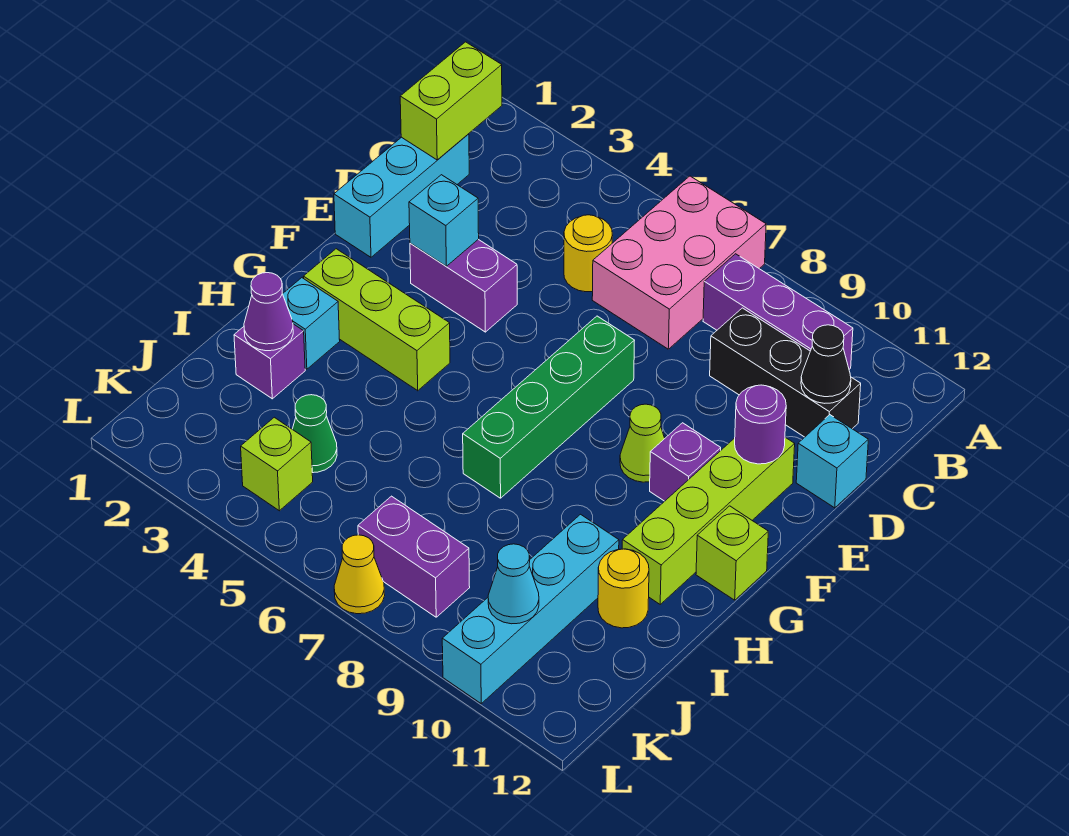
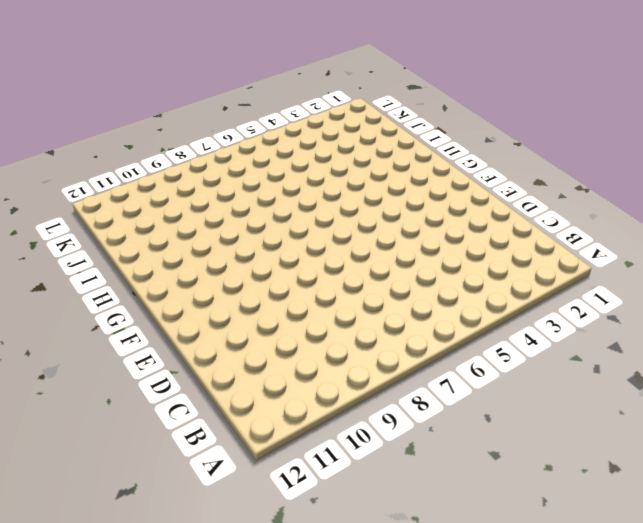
none -> pink brick A6:C7 level 1
none -> purple brick B8:B10 level 1
none -> cyan brick C1:E1 level 1

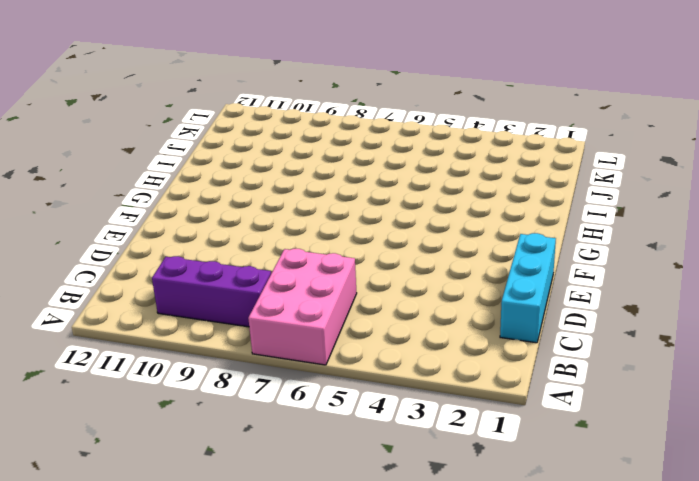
none -> yellow round brick C5 level 1
none -> black brick C9:C11 level 1
none -> cyan brick D12 level 1

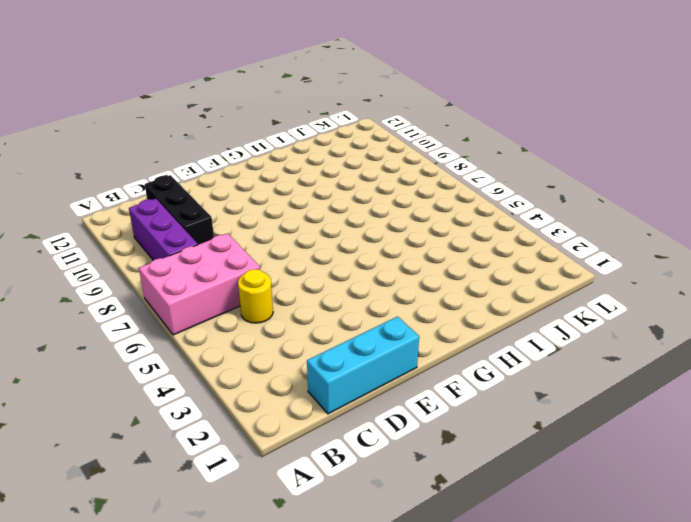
none -> cyan brick D12 level 1
none -> purple brick E3:E4 level 1
none -> green brick E7:H7 level 1

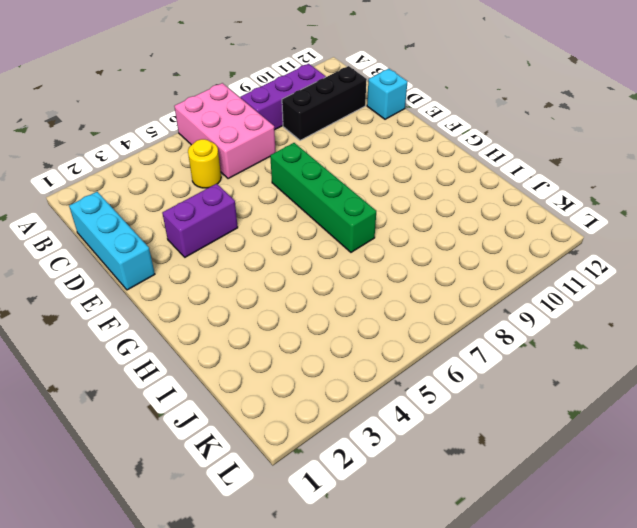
none -> lime brick E11:H11 level 1
none -> lime cone F9 level 1
none -> purple brick F10 level 1

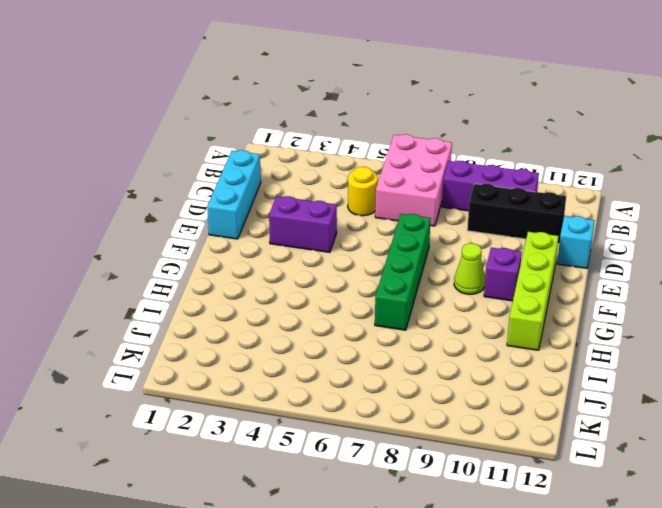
none -> lime brick G2:G4 level 1
none -> lime brick G12 level 1
none -> cyan brick H2 level 1

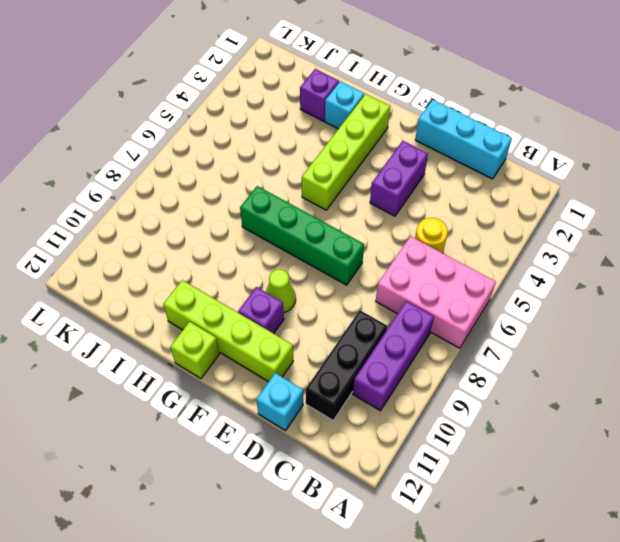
lime brick G2:G5 level 1 -> lime brick G2:G4 level 1
none -> cyan brick I10:L10 level 1
none -> yellow round brick I11 level 1
none -> green cone J4 level 1

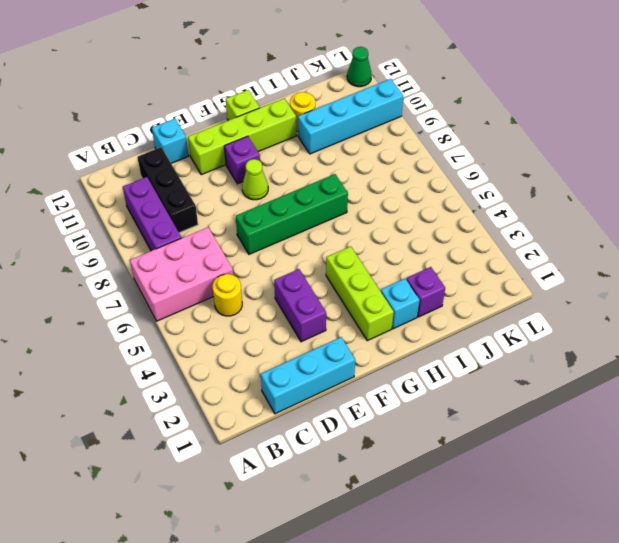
green cone L12 level 1 -> green cone J4 level 1
none -> lime brick K4 level 1
none -> purple brick K7:K8 level 1
none -> yellow cone L7 level 1

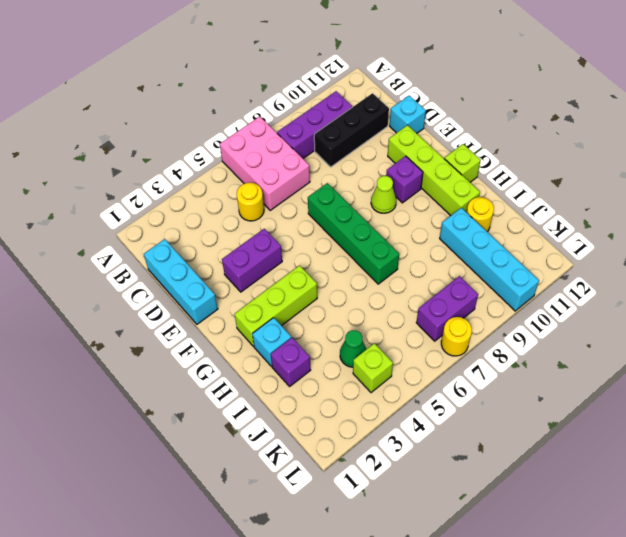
yellow round brick L7 level 1 -> yellow cone L7 level 1
none -> lime brick B1:C1 level 2
none -> black cone C11 level 2
none -> cyan brick E3 level 2

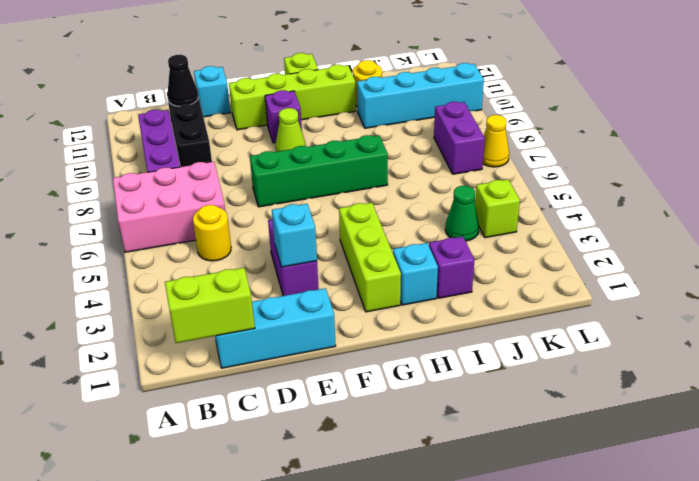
none -> purple round brick E11 level 2
none -> purple cone I2 level 2
none -> cyan cone K10 level 2

